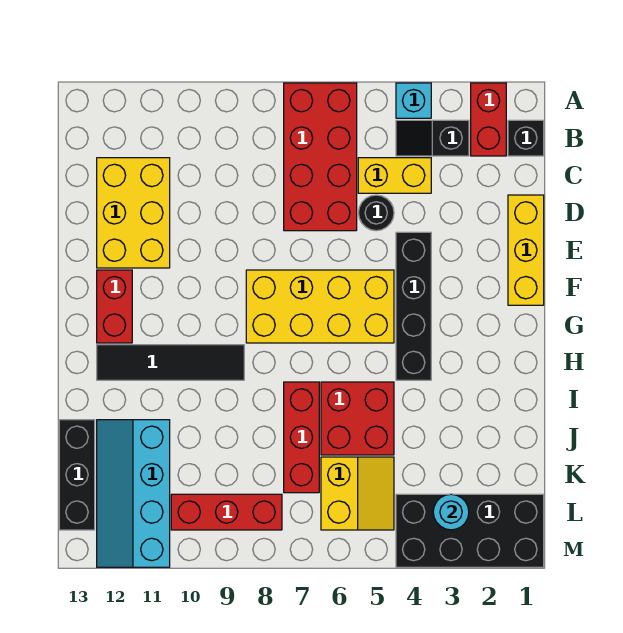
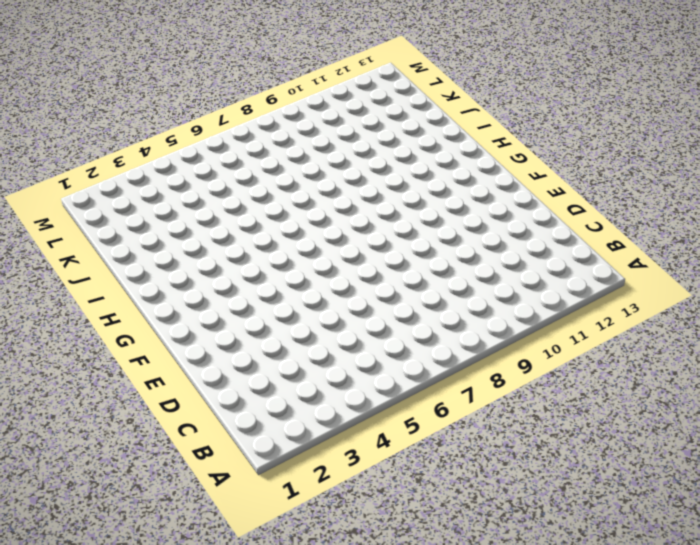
none -> red brick A2:B2 level 1
none -> cyan brick A4 level 1
none -> red brick A6:D7 level 1

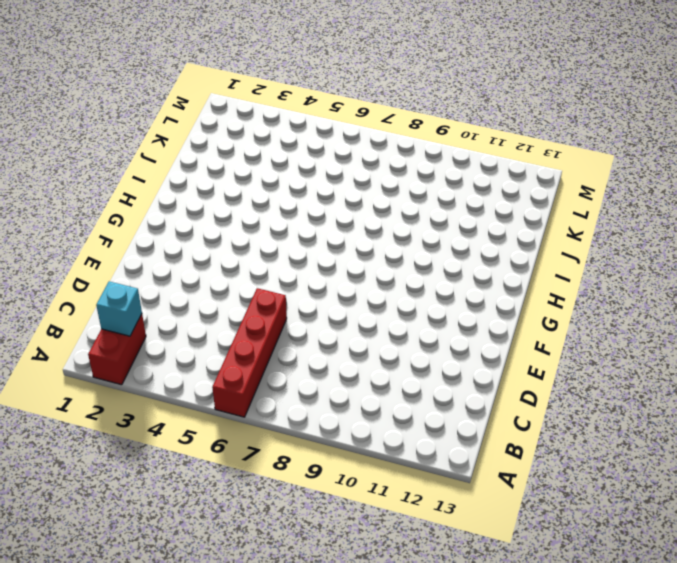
red brick A6:D6 level 1 -> red brick A6:D7 level 1
cyan brick B2 level 2 -> cyan brick A4 level 1
none -> black brick B1 level 1
none -> black slope B3:B4 level 1 top 3
none -> yellow brick C4:C5 level 1

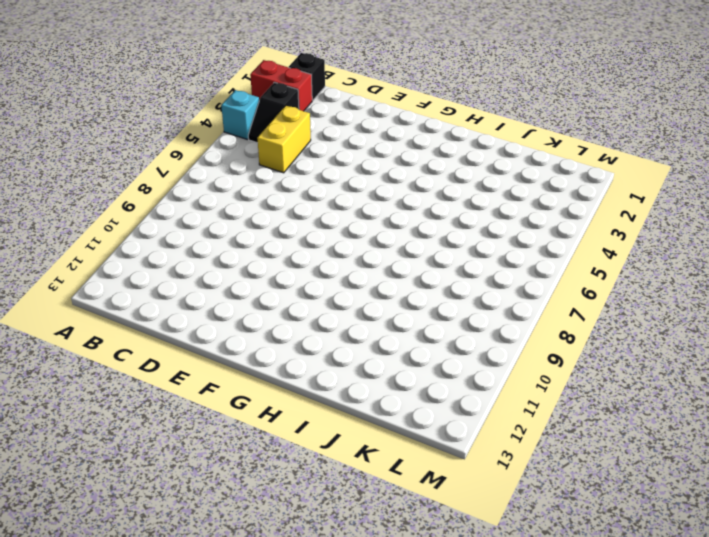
none -> red brick A6:D7 level 1
none -> yellow brick C11:E12 level 1
none -> yellow brick D1:F1 level 1

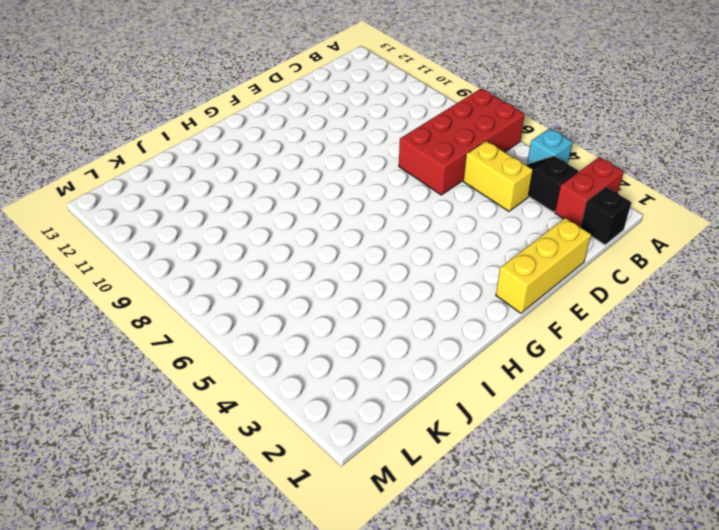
none -> yellow brick C11:E12 level 1
none -> black round brick D5 level 1
none -> black brick E4:H4 level 1

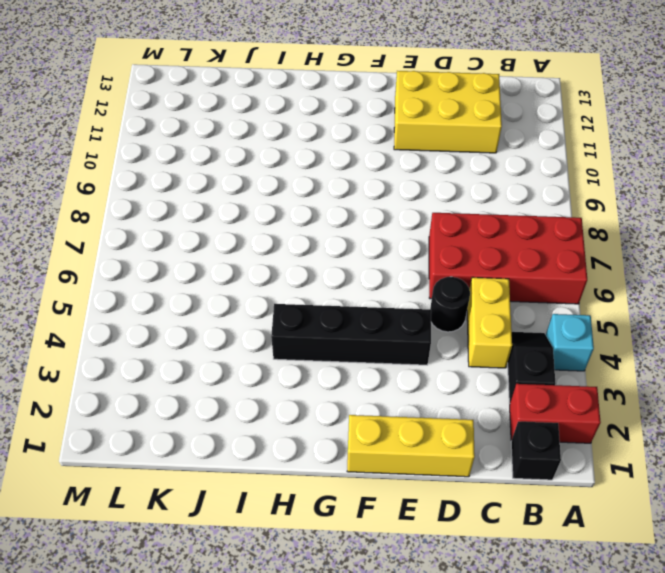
none -> yellow brick F5:G8 level 1
none -> red brick F12:G12 level 1
none -> black tile H9:H12 level 1

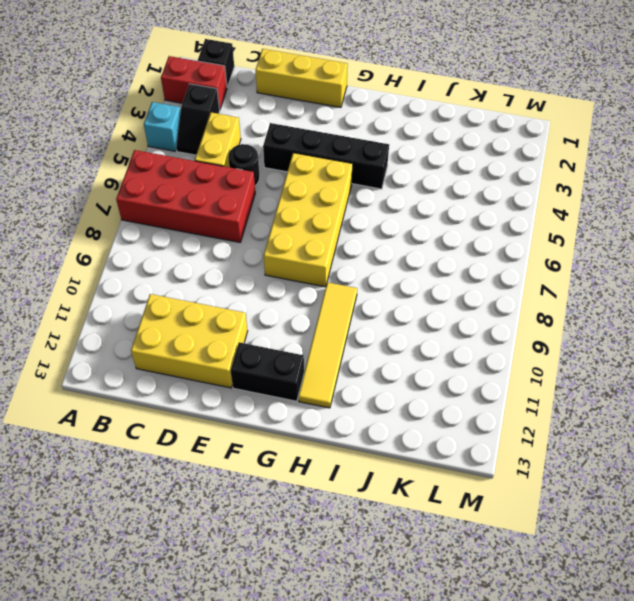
black brick F12:G12 level 1 -> red brick F12:G12 level 1
yellow tile H9:H12 level 1 -> black tile H9:H12 level 1
none -> red brick I5:J6 level 1
none -> red brick I7:K7 level 1
none -> cyan slope J11:M12 level 1 top 11

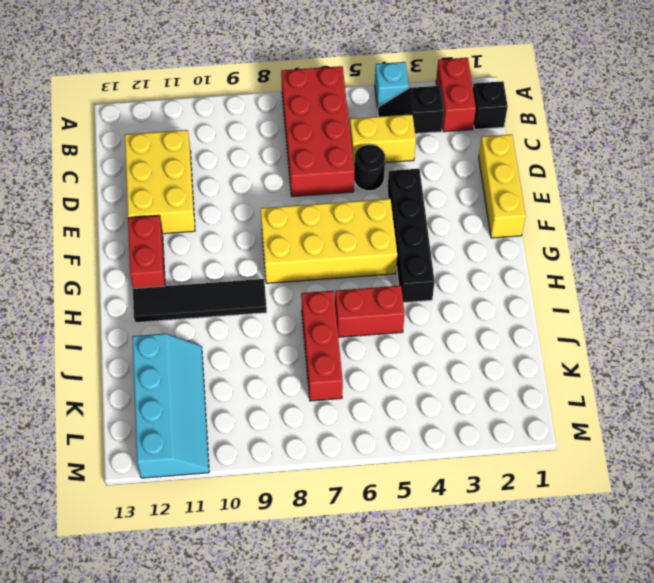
red brick I5:I6 level 1 -> red brick I5:J6 level 1
cyan slope J11:M12 level 1 top 12 -> cyan slope J11:M12 level 1 top 11
none -> black brick J13:L13 level 1
none -> yellow slope K5:L6 level 1 top 6
none -> black brick L1:M4 level 1

